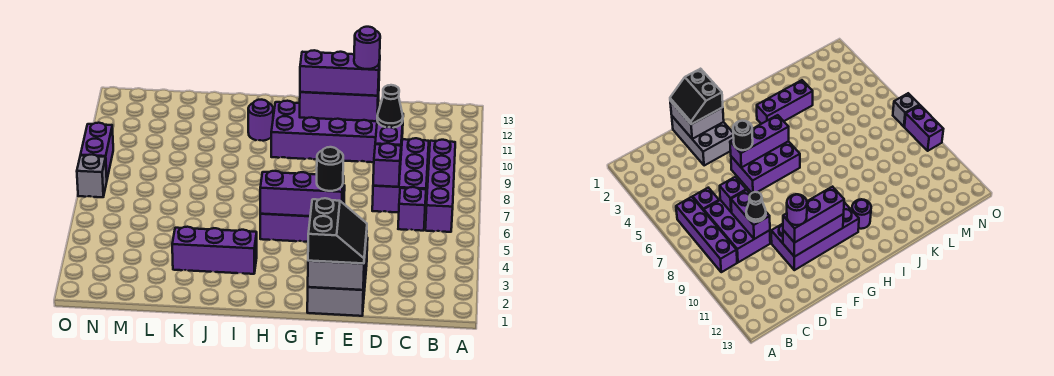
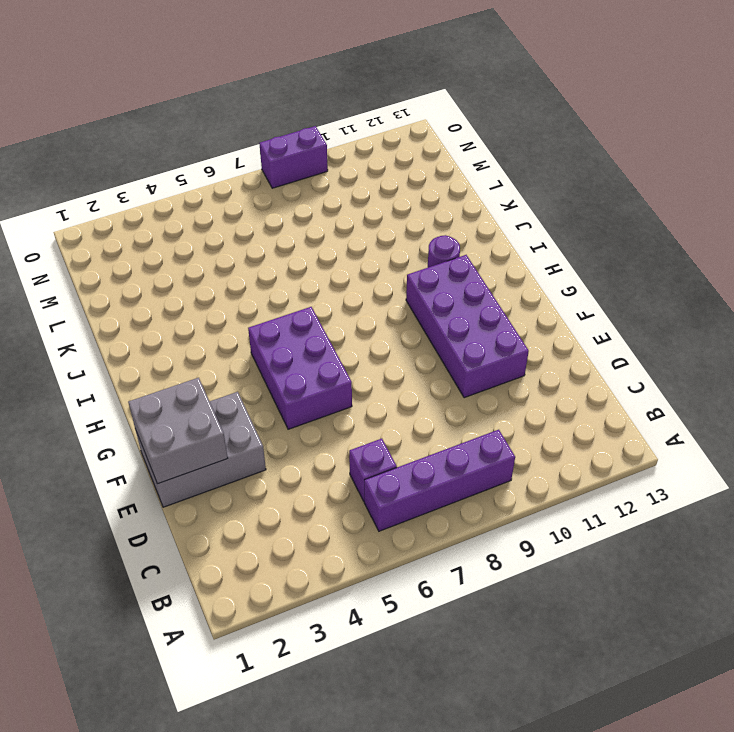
none -> purple brick C7:D9 level 1
none -> purple brick I3:K3 level 1
none -> grey brick O7 level 1

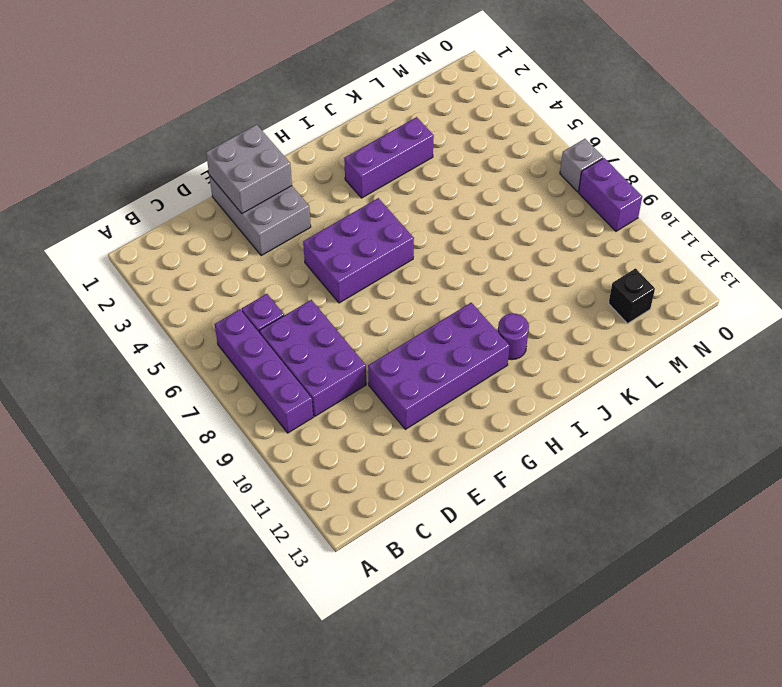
black brick M12 level 1 -> none
none -> purple brick D7 level 2
none -> purple brick D8:D9 level 2
none -> purple brick E11:G11 level 2

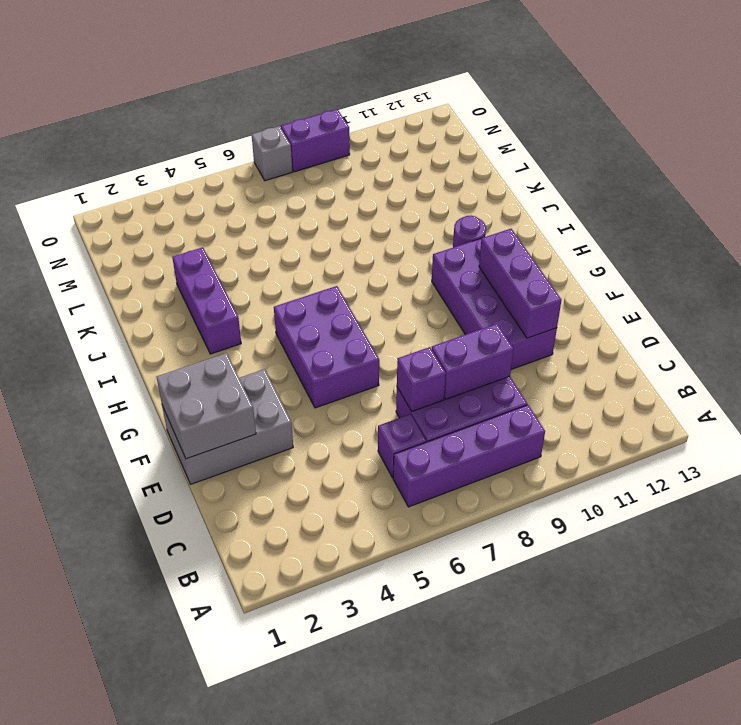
none -> purple brick F5:H5 level 2
none -> black cone D9 level 3
none -> black slope E1:F2 level 3 top F

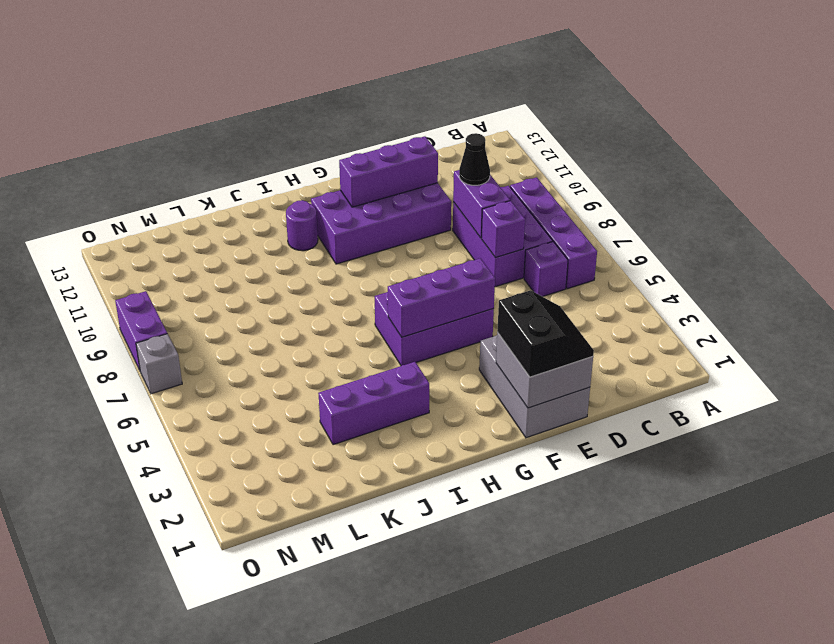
none -> purple brick E11:G11 level 3
none -> black round brick F5 level 3
none -> purple round brick E11 level 4

